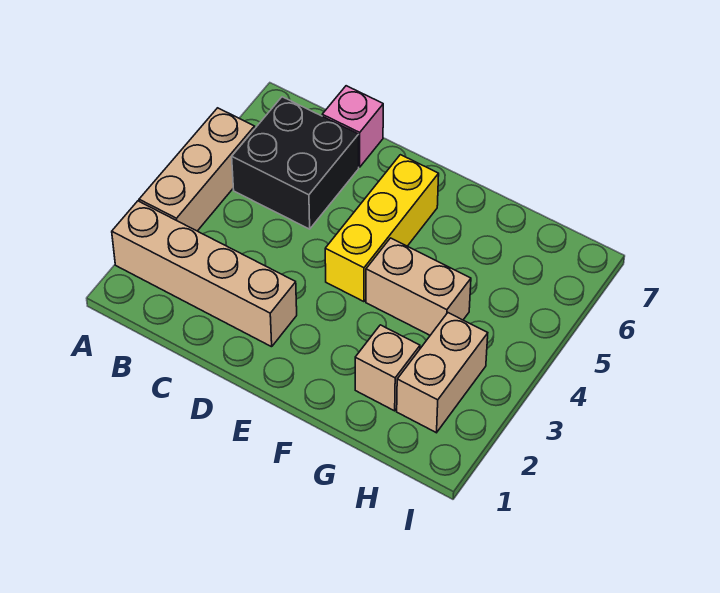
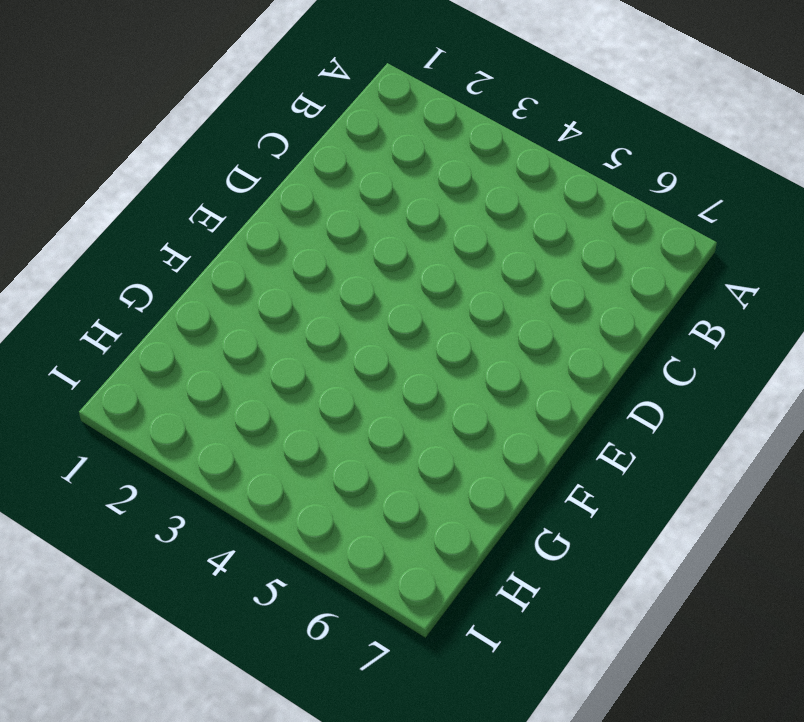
none -> tan brick A2:D2 level 1
none -> tan brick A3:A5 level 1

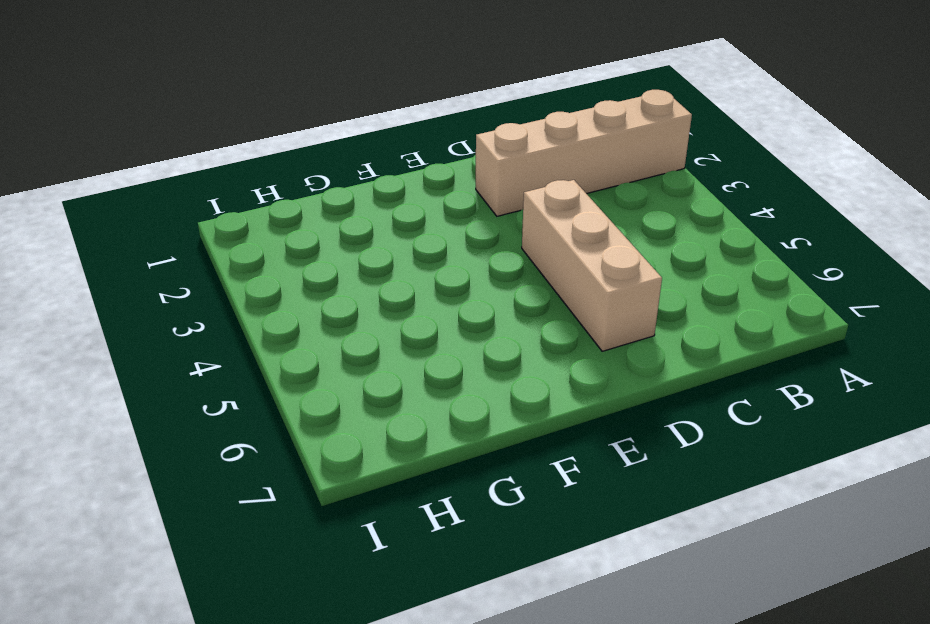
tan brick D4:D6 level 1 -> tan brick A3:A5 level 1
none -> black brick B5:C6 level 1
none -> pink brick C7 level 1

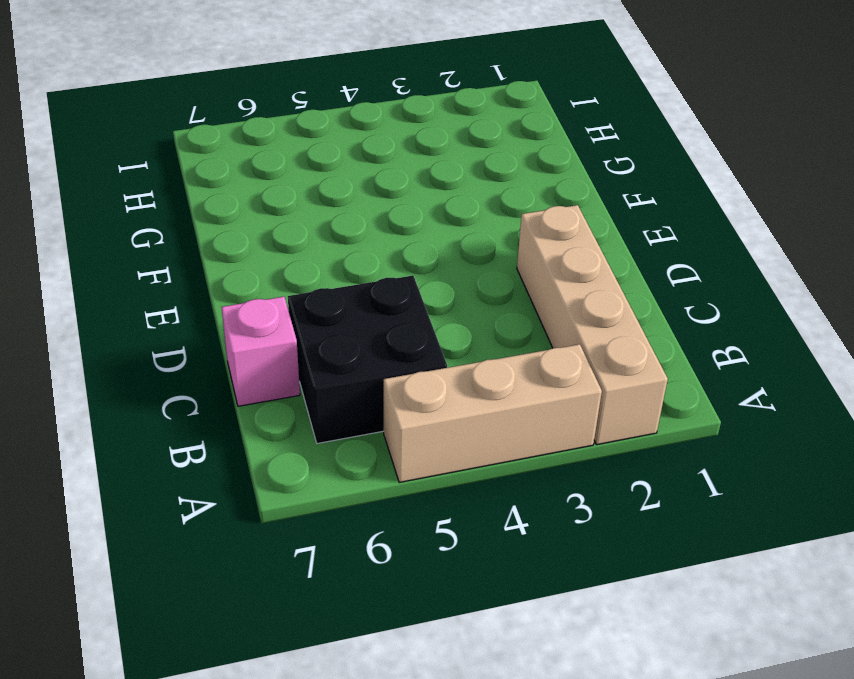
none -> yellow brick E4:E6 level 1
none -> tan brick F4:G4 level 1

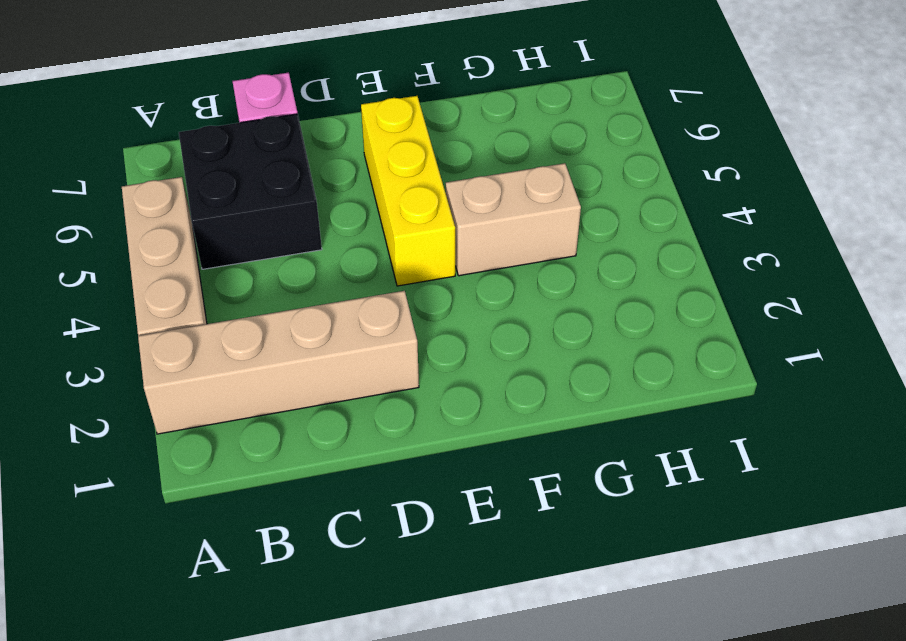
none -> tan brick G2 level 1
none -> tan brick H2:H3 level 1

